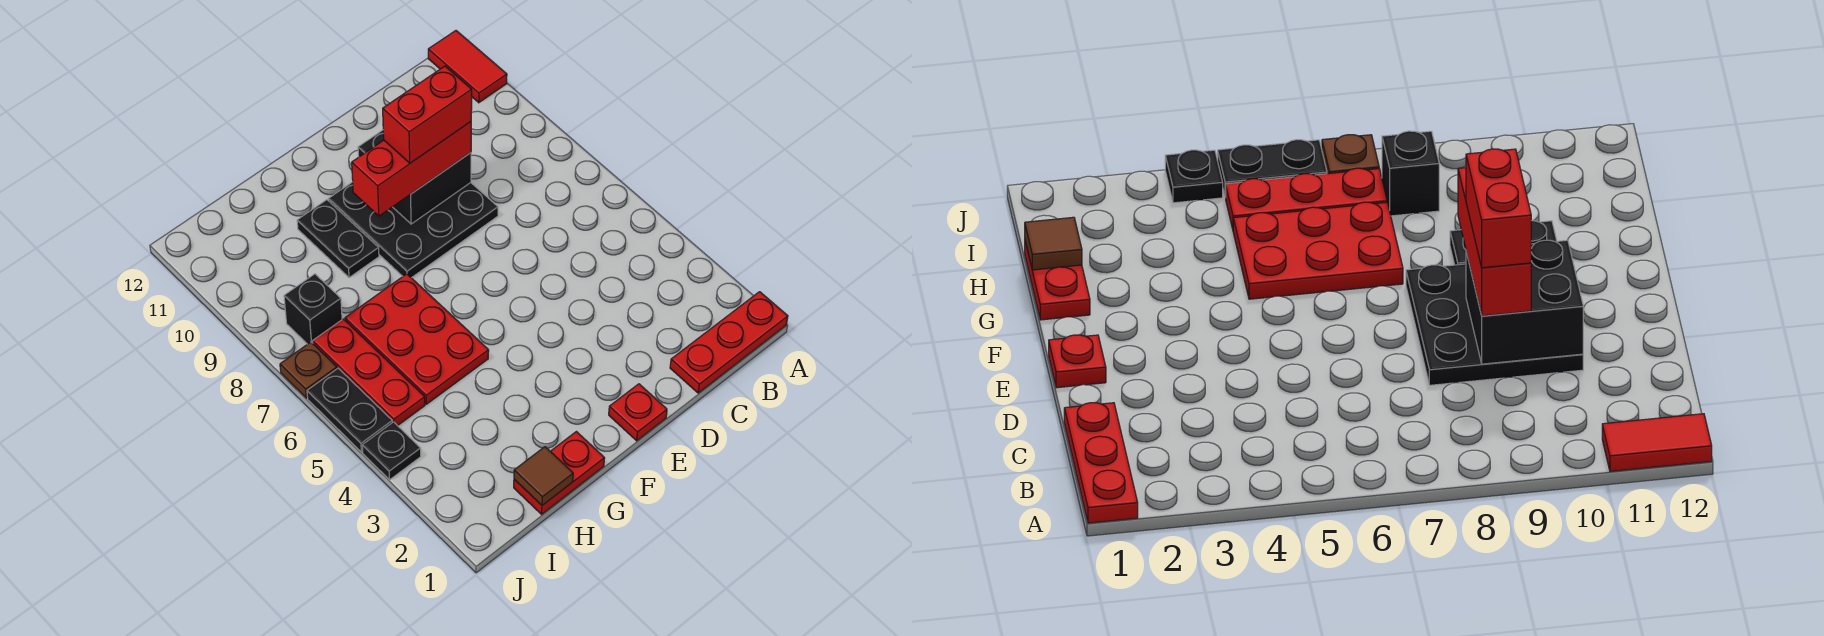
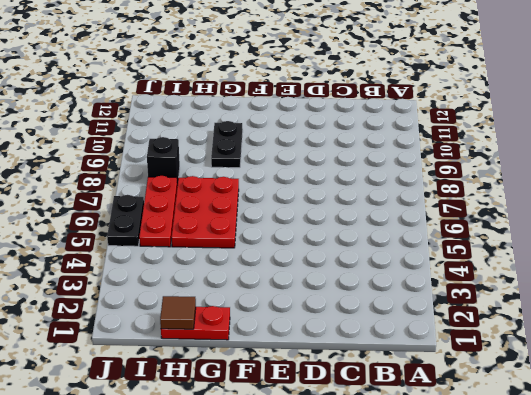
none -> red plate A1:C1 level 1
none -> red tile A11:A12 level 1
none -> black plate D8:F10 level 1

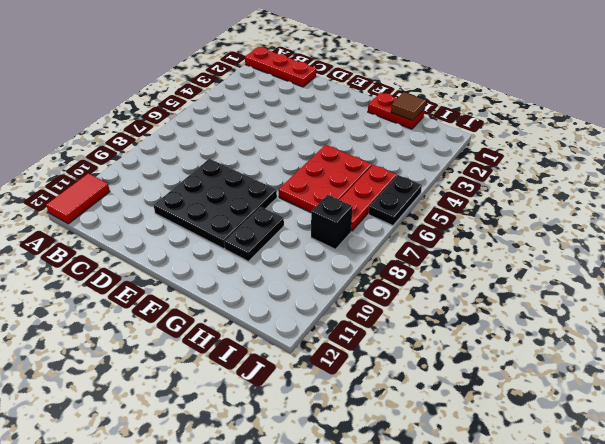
none -> red plate E1 level 1
none -> black plate J4 level 1
none -> brown plate J7 level 1

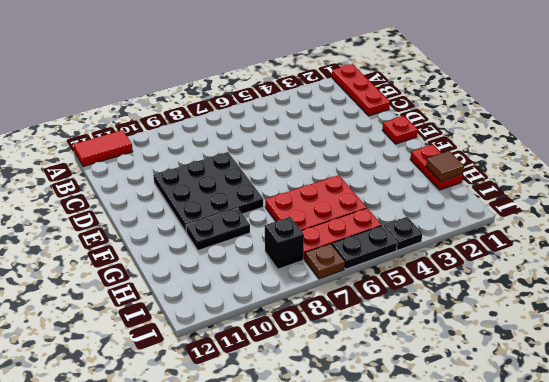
none -> black brick D9:E10 level 2
none -> red brick D9:F9 level 3
none -> red brick D9:E9 level 4

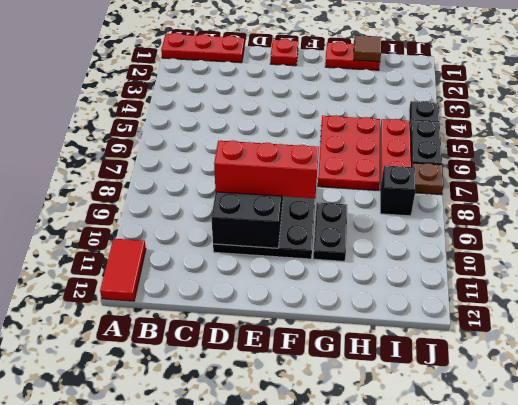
none -> red brick D9:E9 level 4

